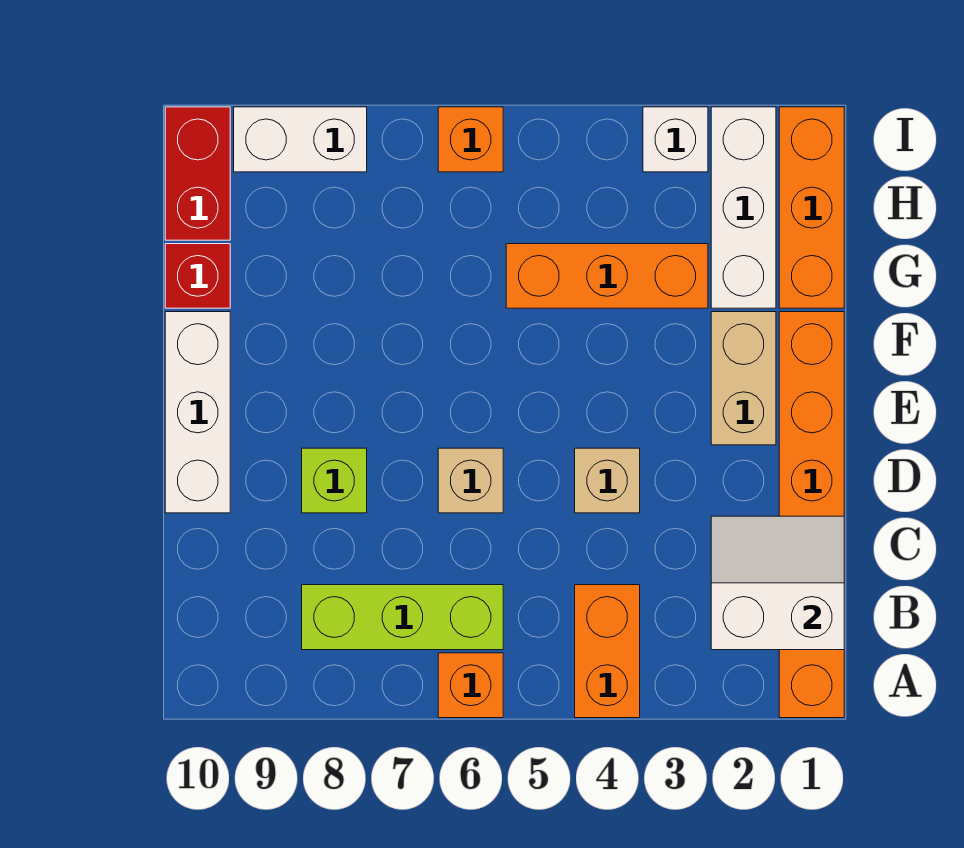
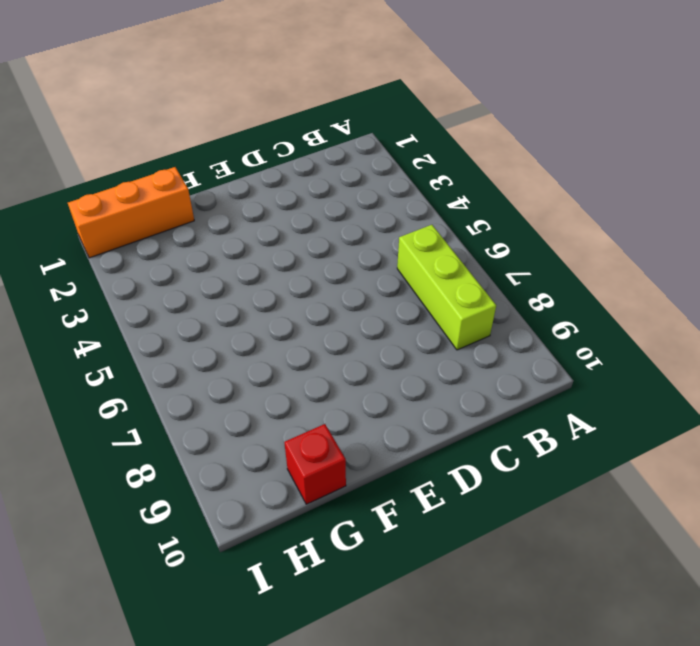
none -> orange brick A1:F1 level 1
none -> orange brick A4:B4 level 1
none -> orange brick A6 level 1

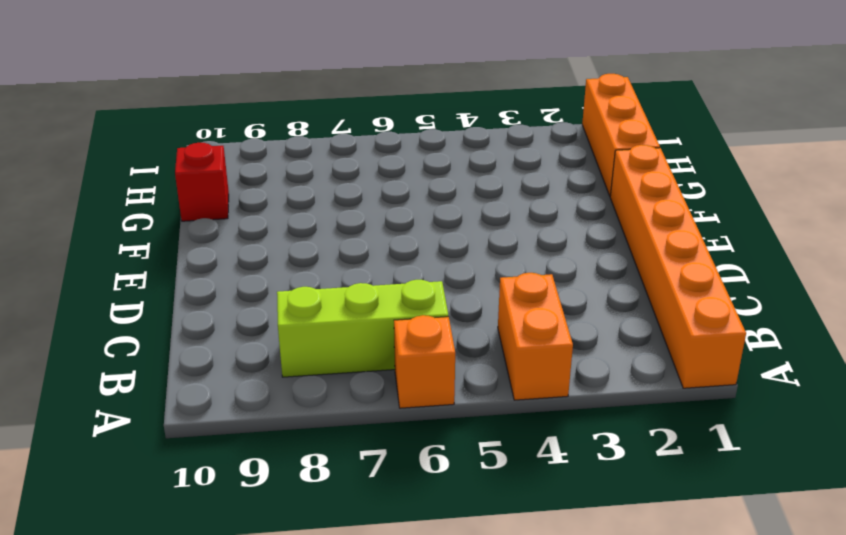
none -> tan brick D4 level 1
none -> tan brick D6 level 1
none -> lime brick D8 level 1

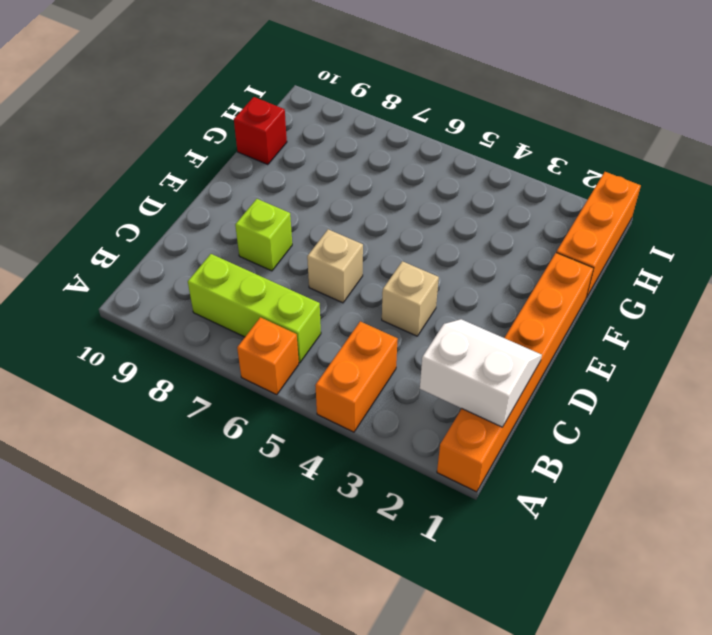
none -> white brick D10:F10 level 1
none -> tan brick E2:F2 level 1
none -> white brick G2:I2 level 1

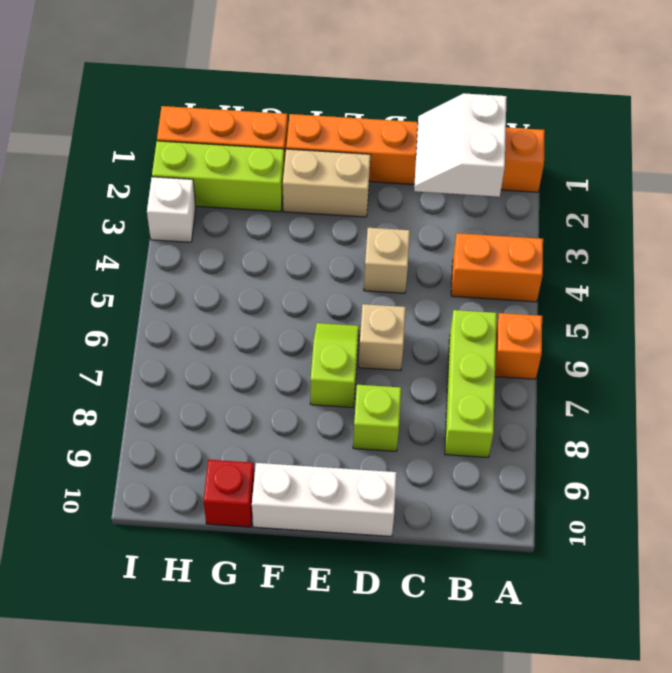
lime slope E6:E7 level 1 top 7 -> none
lime brick G2:I2 level 1 -> white brick G2:I2 level 1
none -> orange brick G3:G5 level 1
none -> red brick H10:I10 level 1
none -> orange brick I6 level 1

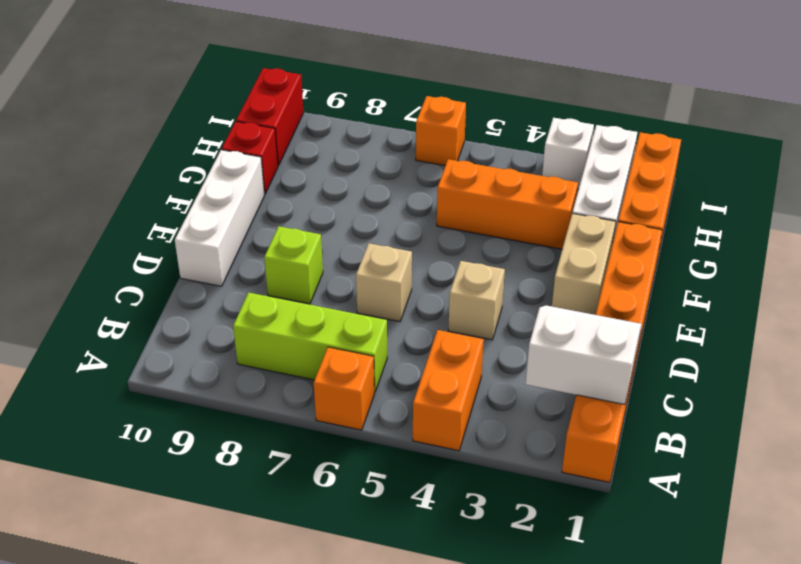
none -> white brick I8:I9 level 1

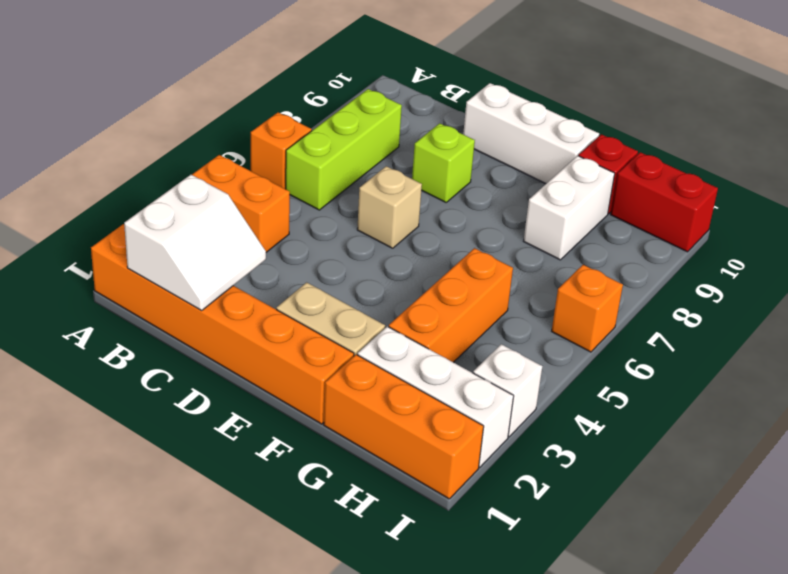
white brick G8:G9 level 1 -> white brick I8:I9 level 1
none -> tan brick D4 level 1

